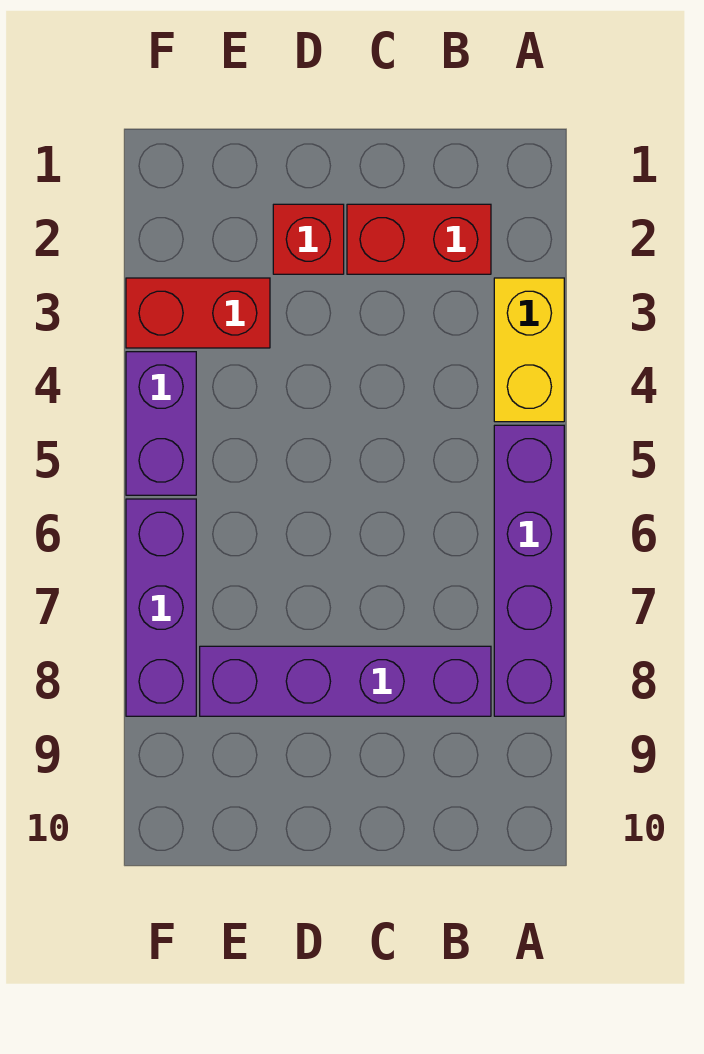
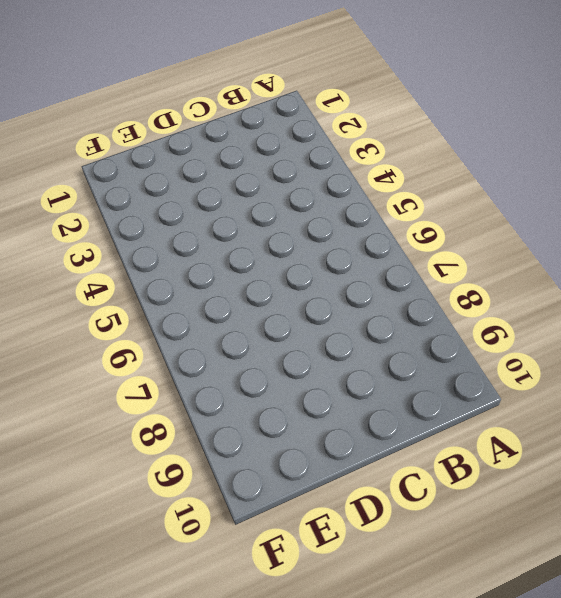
none -> yellow brick A3:A4 level 1
none -> purple brick A5:A8 level 1

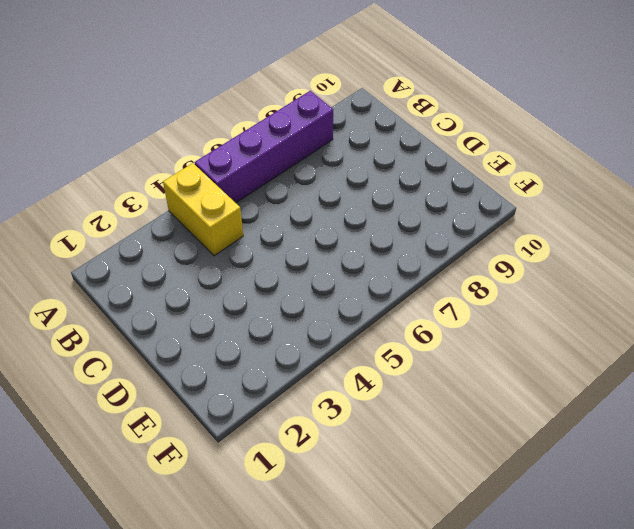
yellow brick A4:B4 level 1 -> yellow brick A3:A4 level 1
none -> red brick B2:C2 level 1
none -> purple brick B8:E8 level 1

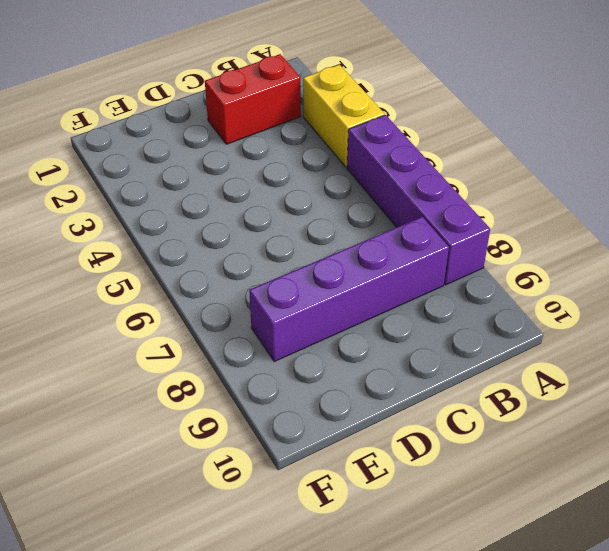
none -> red brick D2 level 1
none -> red brick E3:F3 level 1

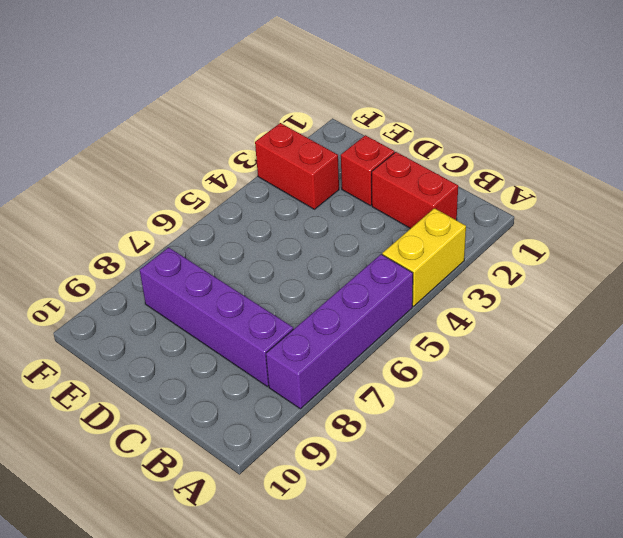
none -> purple brick F4:F5 level 1
none -> purple brick F6:F8 level 1

